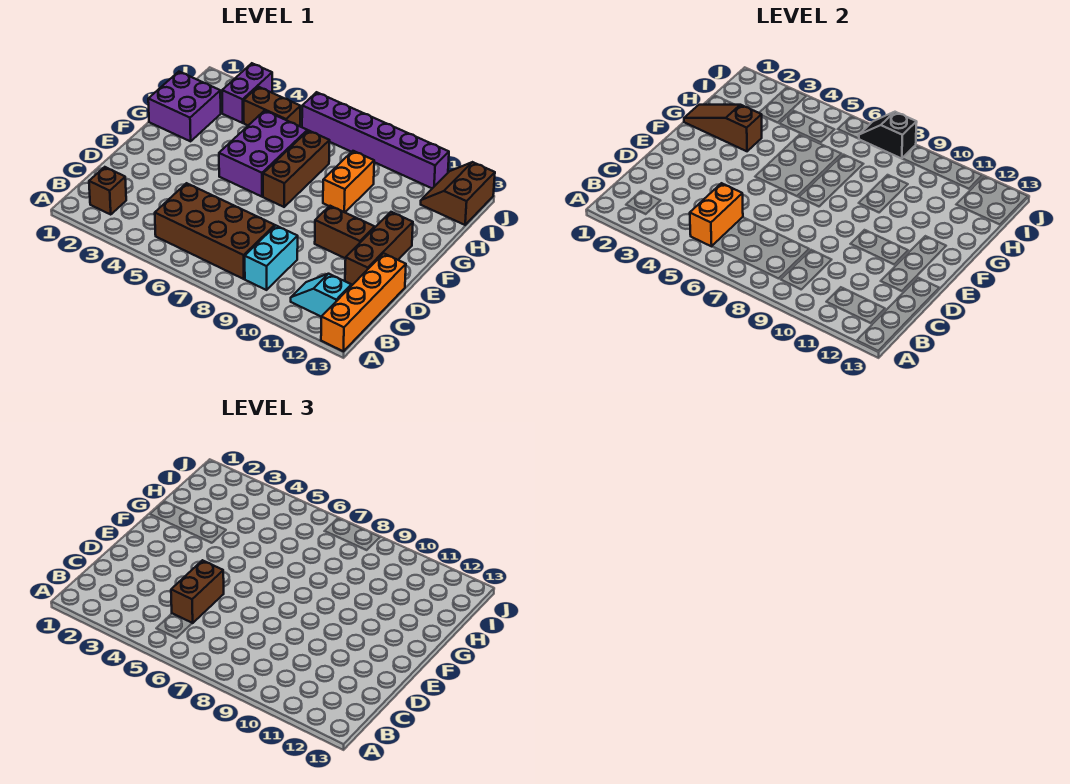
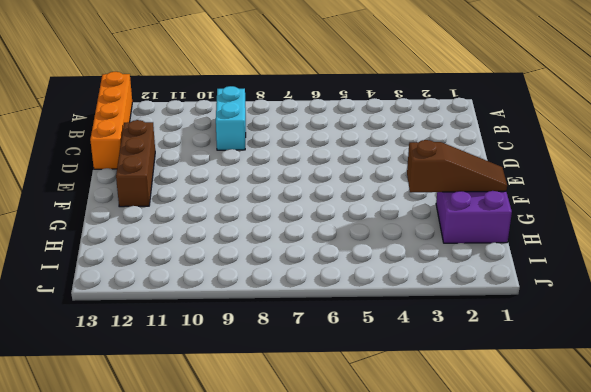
none -> brown brick B2 level 1
none -> brown brick B5:C8 level 1
none -> cyan slope B11:B12 level 1 top 12

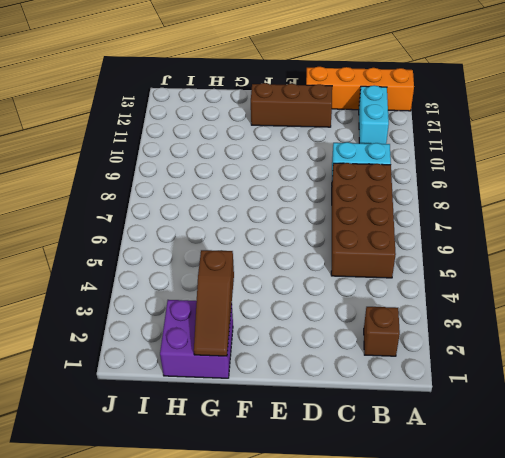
cyan brick B11:B12 level 1 -> cyan slope B11:B12 level 1 top 12
none -> brown brick E10:E11 level 1
none -> purple brick F5:H6 level 1
none -> brown brick F7:H7 level 1

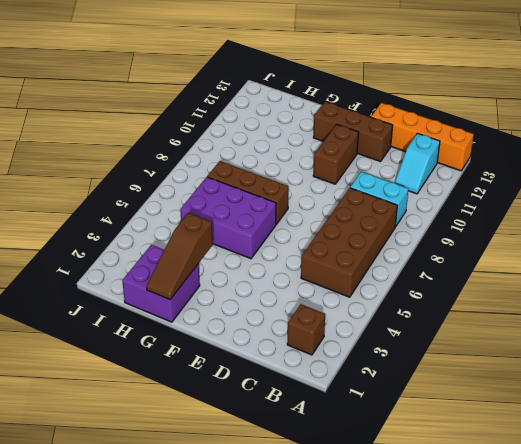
none -> orange brick G9:H9 level 1
none -> purple brick I3:J3 level 1
none -> brown brick I4:I5 level 1

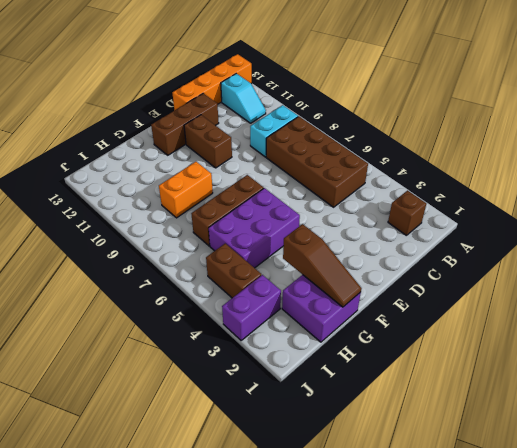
none -> brown slope I12:J13 level 1 top 13
none -> purple brick J6:J11 level 1
none -> orange brick B5:C5 level 2

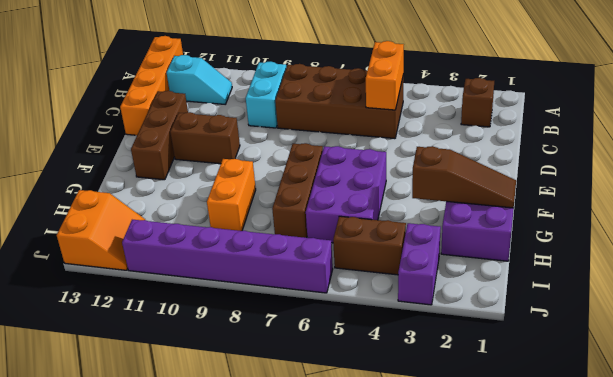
orange slope I12:J13 level 1 top 13 -> brown slope I12:J13 level 1 top 13
none -> black slope J7:J8 level 2 top 8
none -> brown brick C5:D5 level 3

